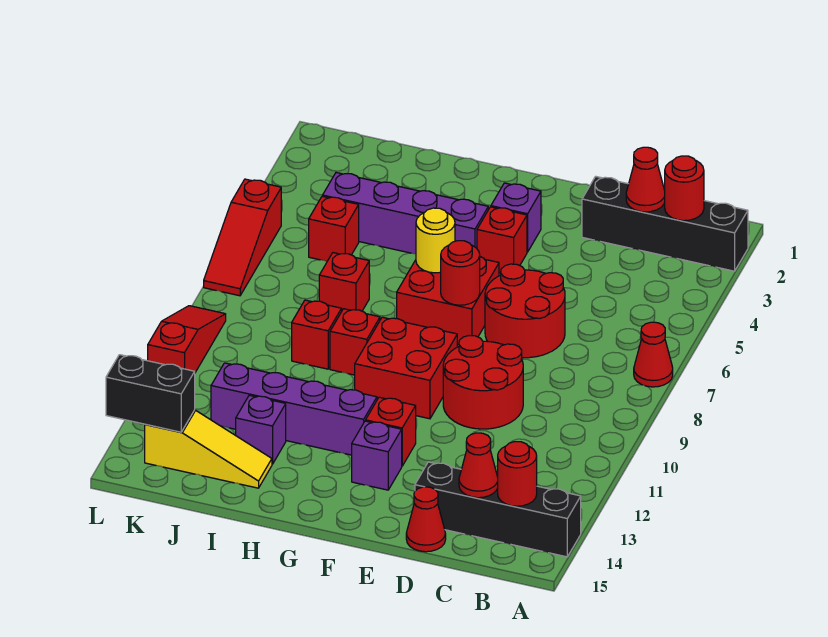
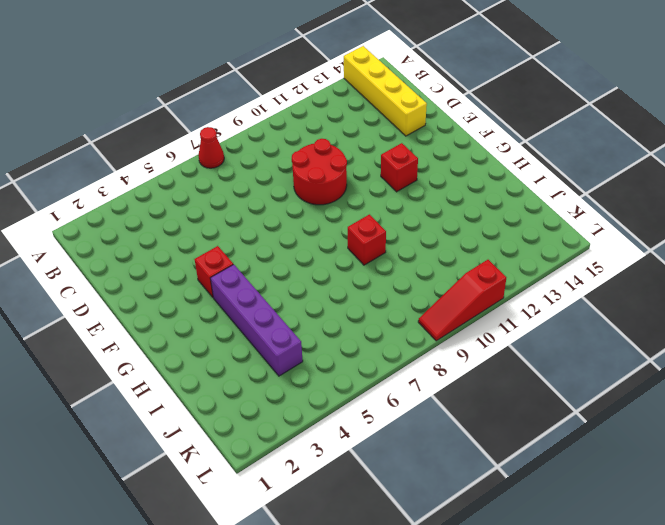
yellow brick A14:D14 level 1 -> black brick A14:D14 level 1
none -> black brick A2:D2 level 1
none -> red round brick D6:E7 level 1
none -> red cone D15 level 1

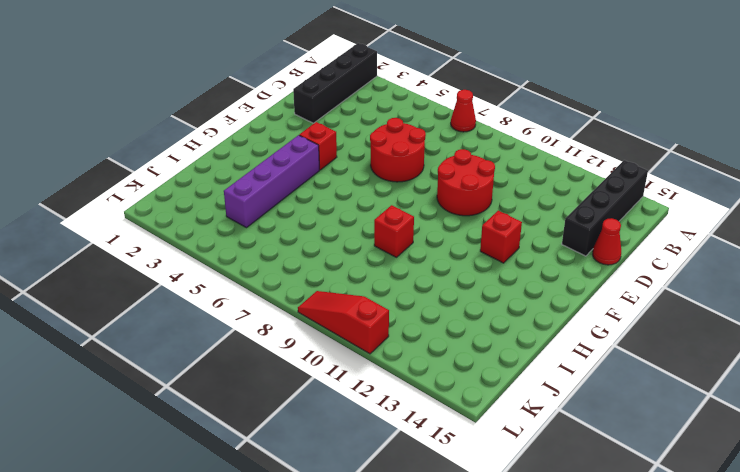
none -> purple brick F3 level 1
none -> red brick F6:G7 level 1
none -> red brick F9:G10 level 1

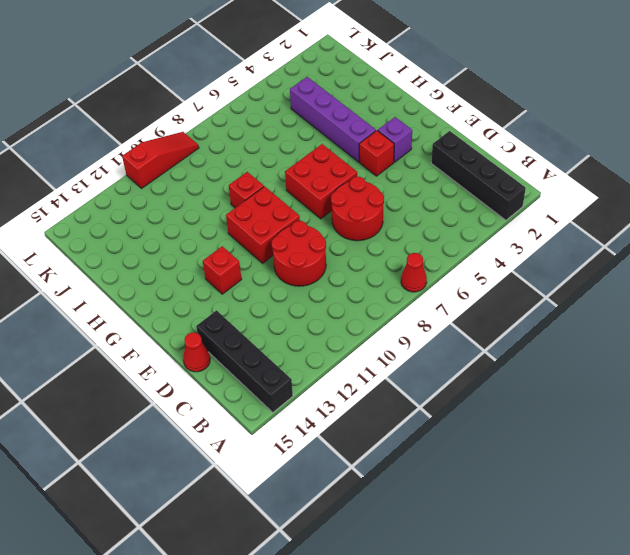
none -> purple brick F13 level 1
none -> purple brick G12:J12 level 1
none -> red brick I7 level 1

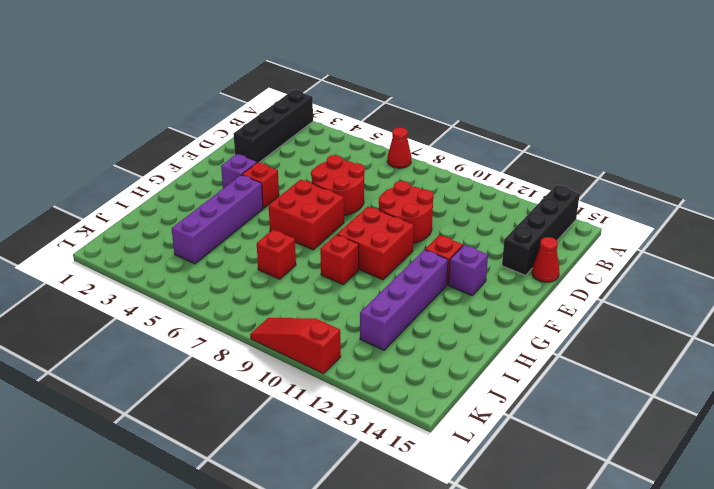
none -> red brick I9 level 1
none -> purple brick I13 level 1
none -> yellow slope I14:K14 level 1 top K

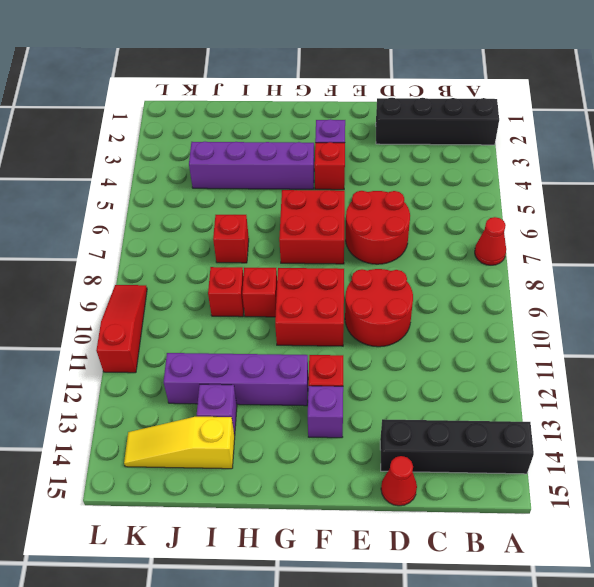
yellow slope I14:K14 level 1 top I -> yellow slope I14:K14 level 1 top K
none -> red brick J5 level 1
none -> red slope L5:L7 level 1 top 5
none -> red round brick B2 level 2

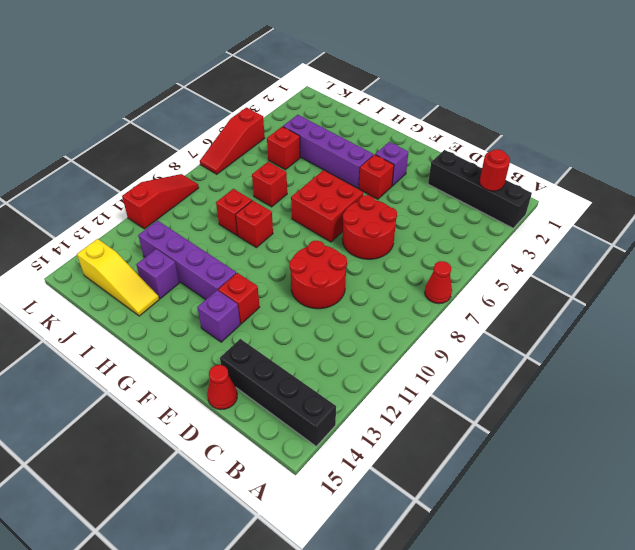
none -> red brick F9:G10 level 1
none -> red round brick B14 level 2
none -> red cone C2 level 2

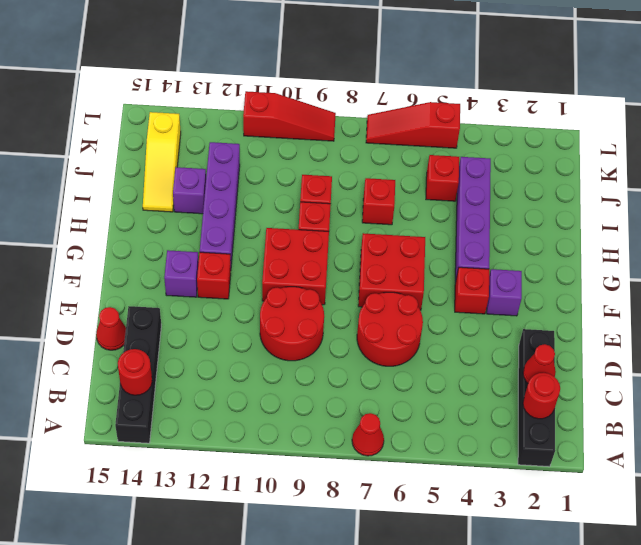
none -> red cone C14 level 2
none -> red round brick F7 level 2
none -> yellow round brick G6 level 2

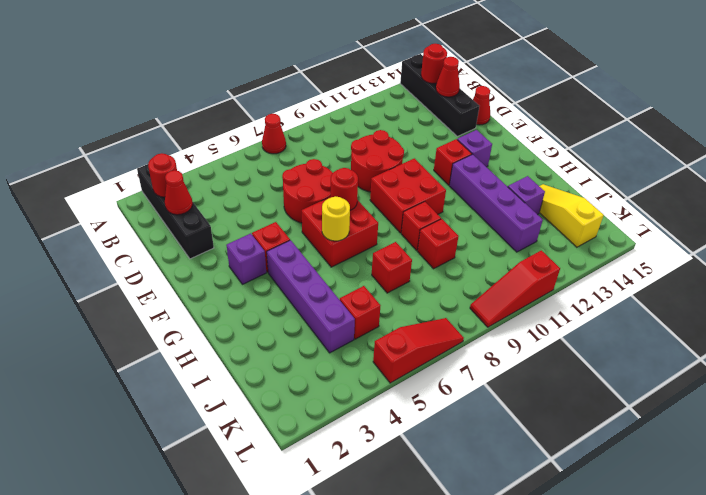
none -> black brick K14:L14 level 2

